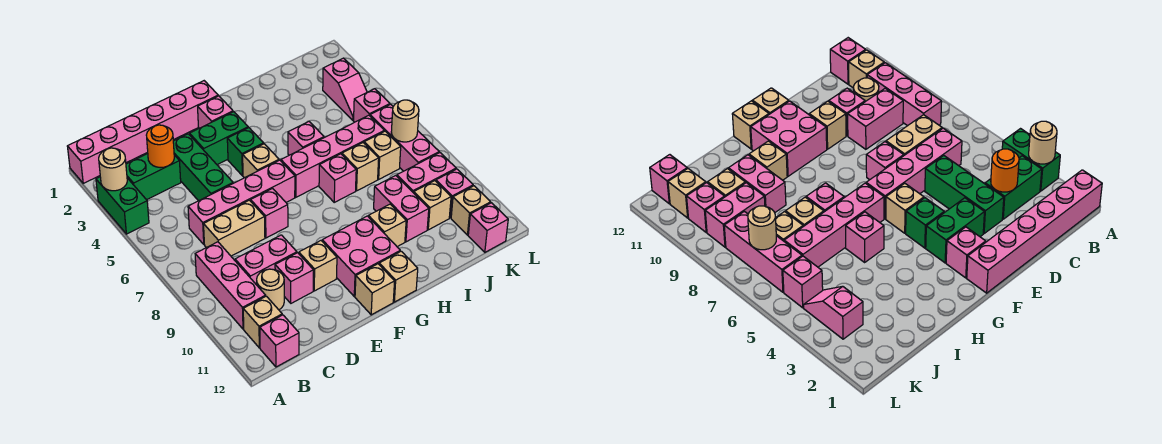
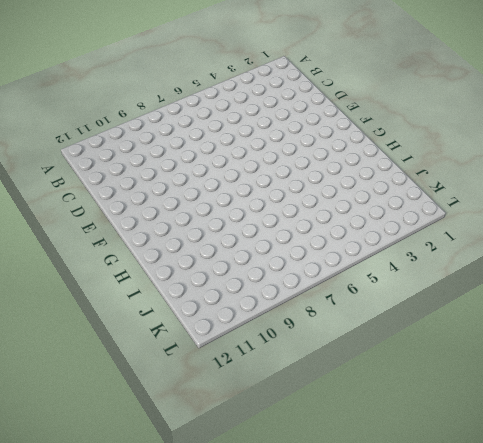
none -> pink brick A1:F1 level 1
none -> green brick A3:A4 level 1
none -> green brick B3:C3 level 1
none -> pink brick B8:B10 level 1

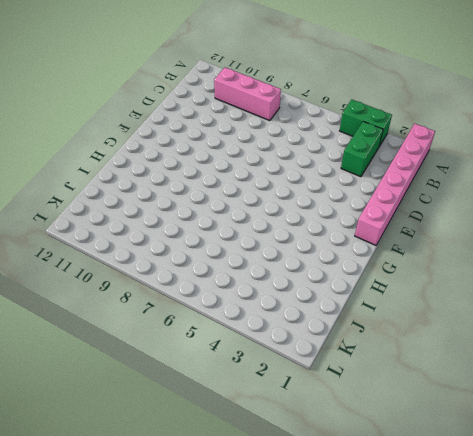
none -> tan brick B11 level 1
none -> pink brick B12 level 1
none -> pink brick C6:F6 level 1
none -> tan brick C7:D7 level 1

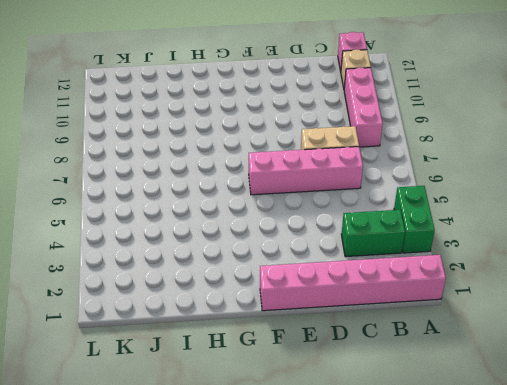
none -> pink brick C9:D9 level 1
none -> tan round brick C10 level 1
none -> green brick D3:D5 level 1
none -> pink brick D10 level 1

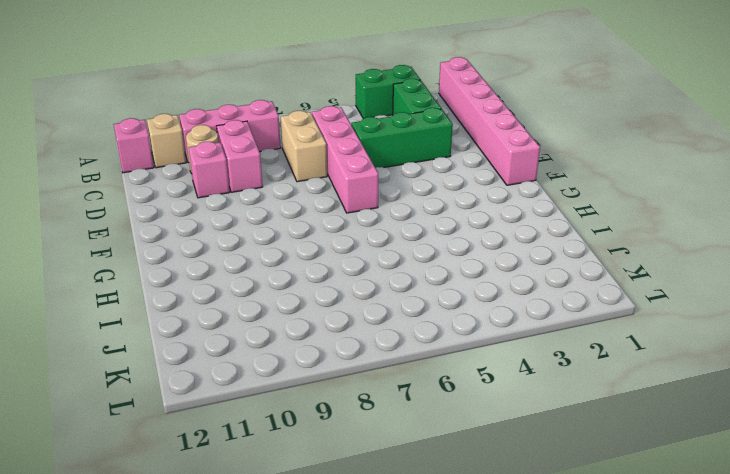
none -> green brick E3:F3 level 1
none -> pink brick E7 level 1
none -> tan brick E10 level 1
none -> pink brick F2 level 1

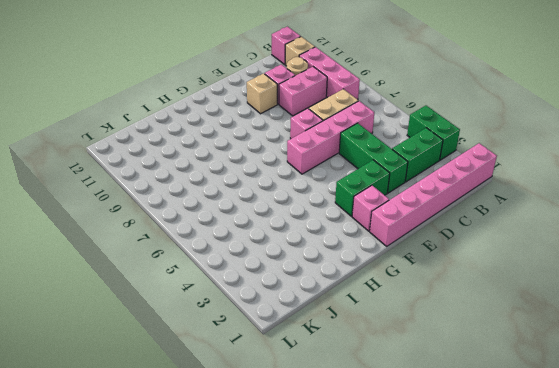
none -> green brick F4 level 1
none -> tan brick F5 level 1
none -> pink brick F10:G11 level 1
none -> tan brick F12 level 1

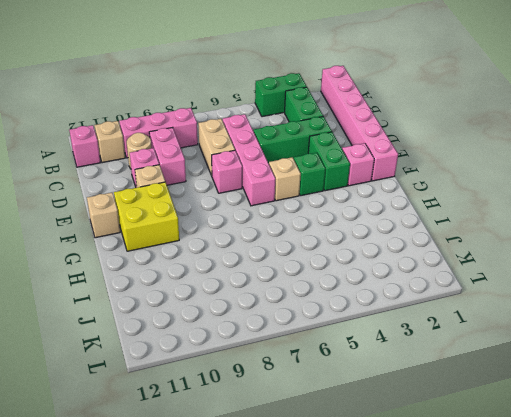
yellow brick F10:G11 level 1 -> pink brick F10:G11 level 1
none -> pink brick G6:J6 level 1
none -> tan brick G12 level 1
none -> pink brick H5 level 1
none -> pink brick H7 level 1

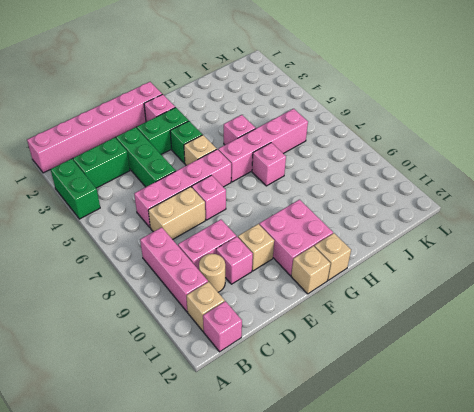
none -> tan brick H10 level 1
none -> tan brick I7 level 1
none -> pink brick I9:I10 level 1
none -> tan brick J7 level 1

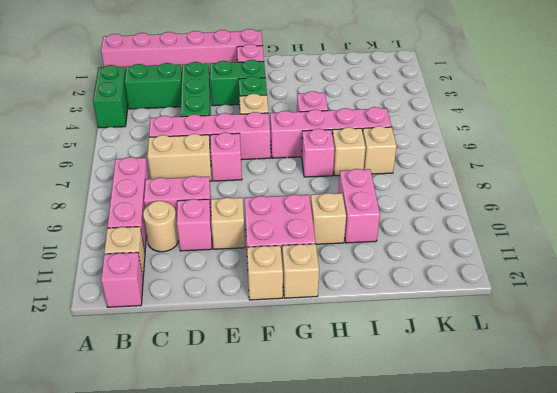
none -> pink brick J9:K9 level 1
none -> tan brick J10 level 1
none -> pink slope K3:K4 level 1 top 3
none -> pink brick K5 level 1

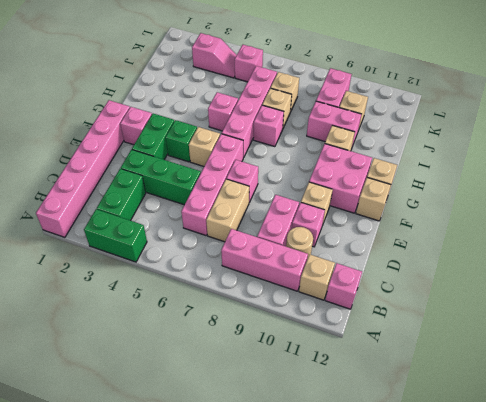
none -> pink brick K6:K8 level 1
none -> pink brick K10 level 1
none -> tan brick K11 level 1
none -> pink brick K12 level 1

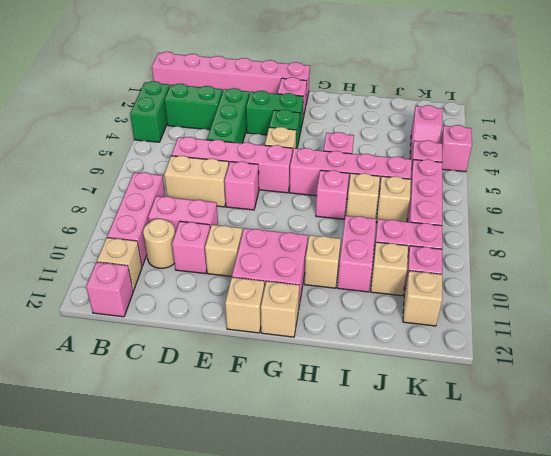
pink brick L4 level 1 -> pink brick K12 level 1
none -> tan round brick A3 level 2
none -> orange round brick C3 level 2
none -> tan round brick K7 level 2

